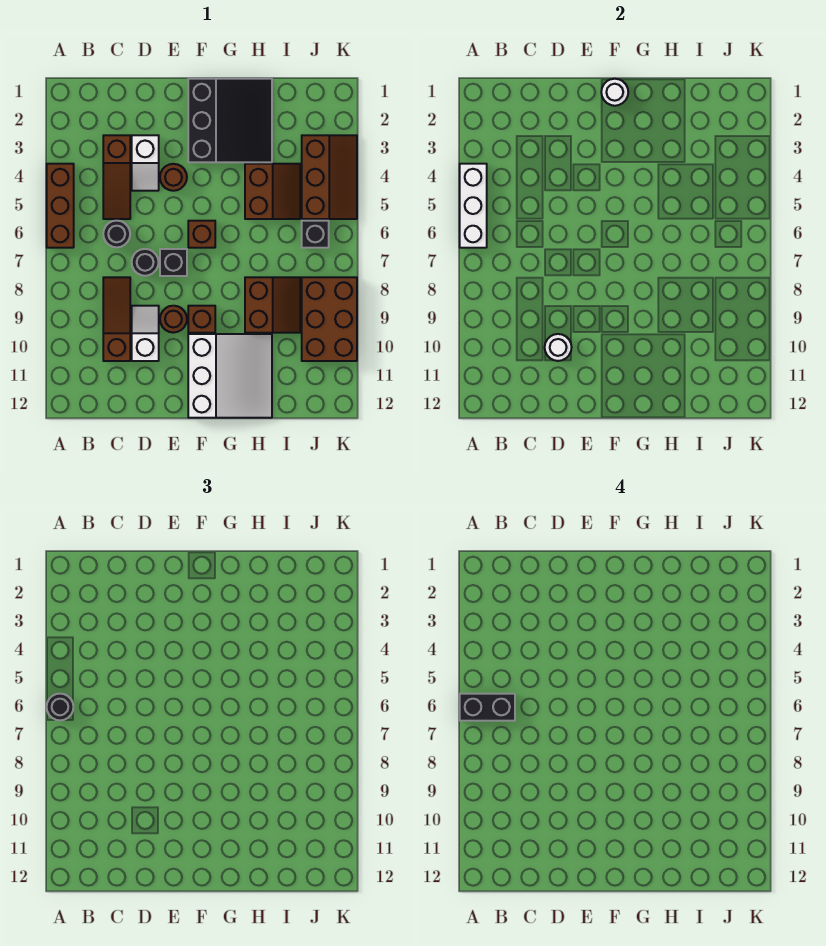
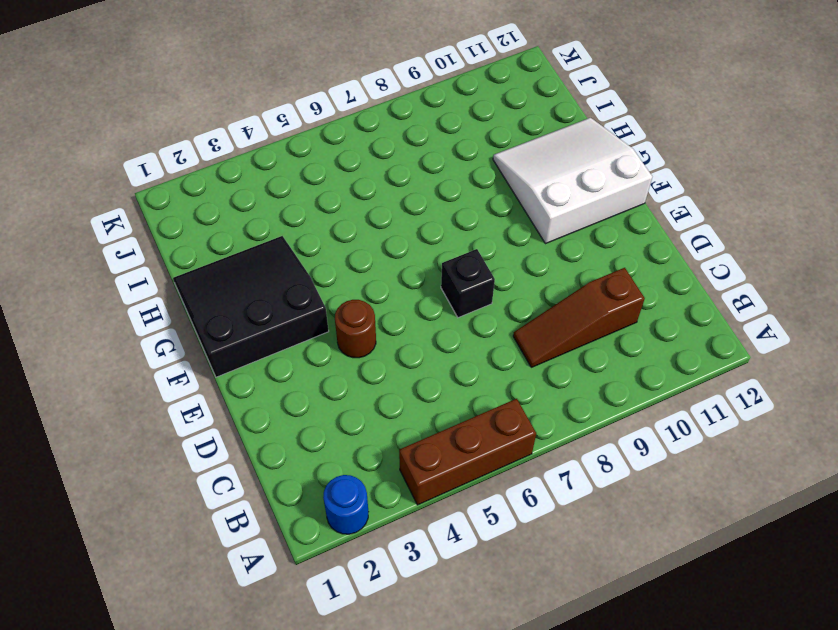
blue round brick A2 level 1 -> none
none -> brown slope C3:C5 level 1 top 3
none -> black round brick C6 level 1
none -> white slope D3:D4 level 1 top 3

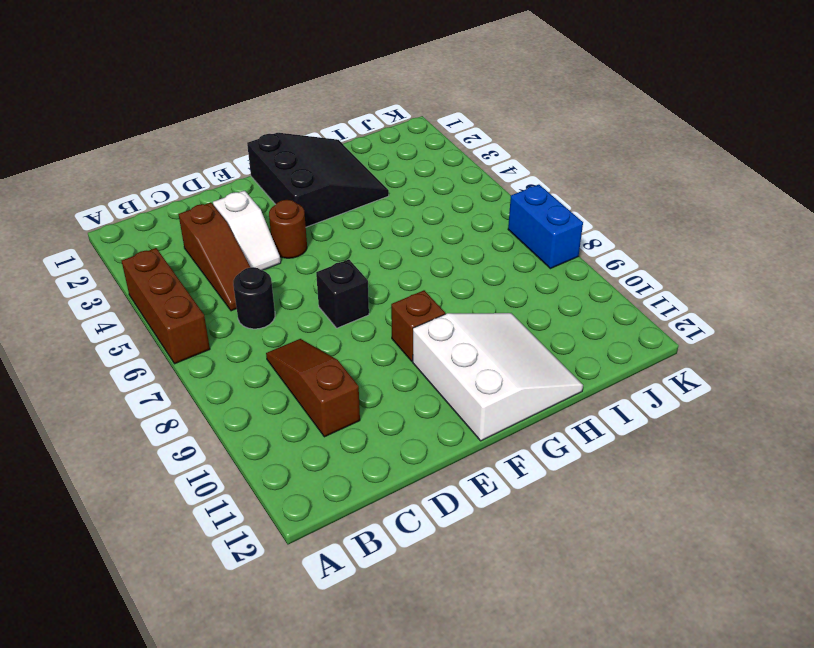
blue brick K7:K8 level 1 -> brown brick J8:K10 level 1
none -> black round brick D7 level 1
none -> white slope D9:D10 level 1 top 10
none -> brown round brick E9 level 1

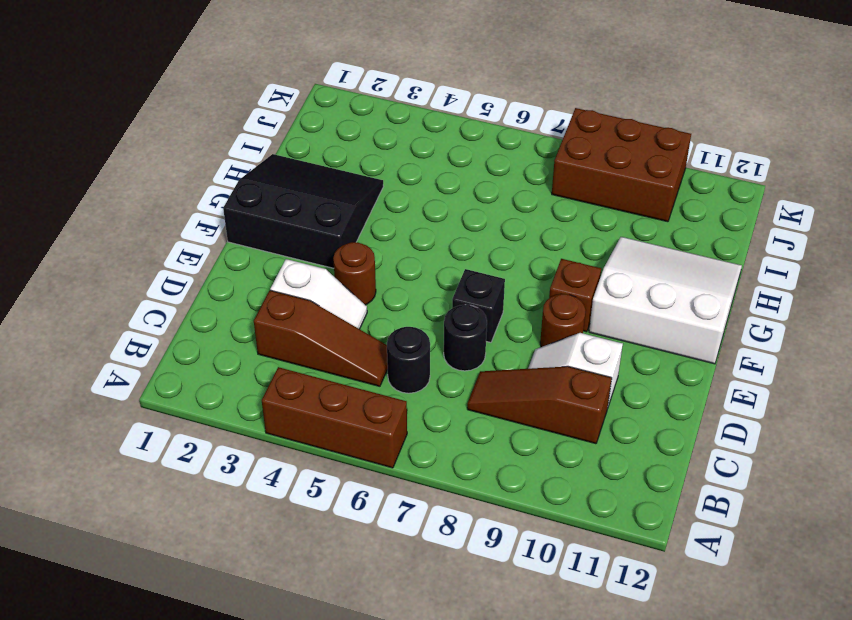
none -> brown brick F6 level 1
none -> brown slope H4:I5 level 1 top H
none -> brown slope H8:I9 level 1 top H

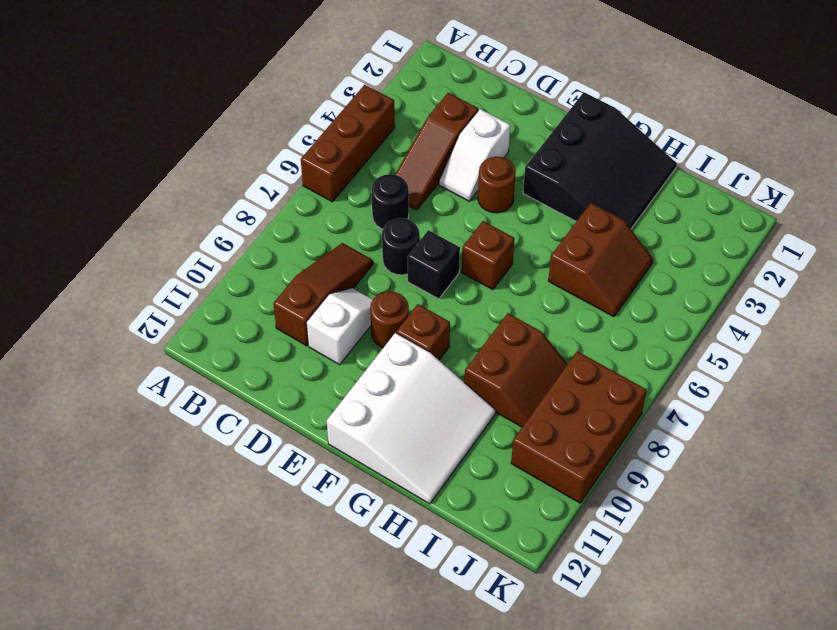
none -> brown slope J3:K5 level 1 top J
none -> black brick J6 level 1
none -> white brick A4:A6 level 2

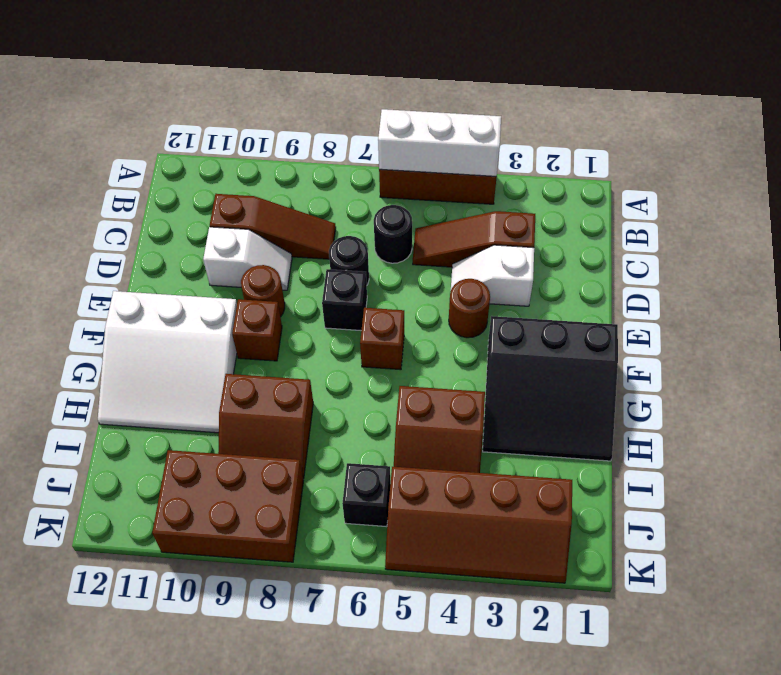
brown slope J2:K5 level 1 top J -> brown slope J3:K5 level 1 top J
none -> white round brick D10 level 2
none -> white round brick F1 level 2
none -> black round brick A6 level 3

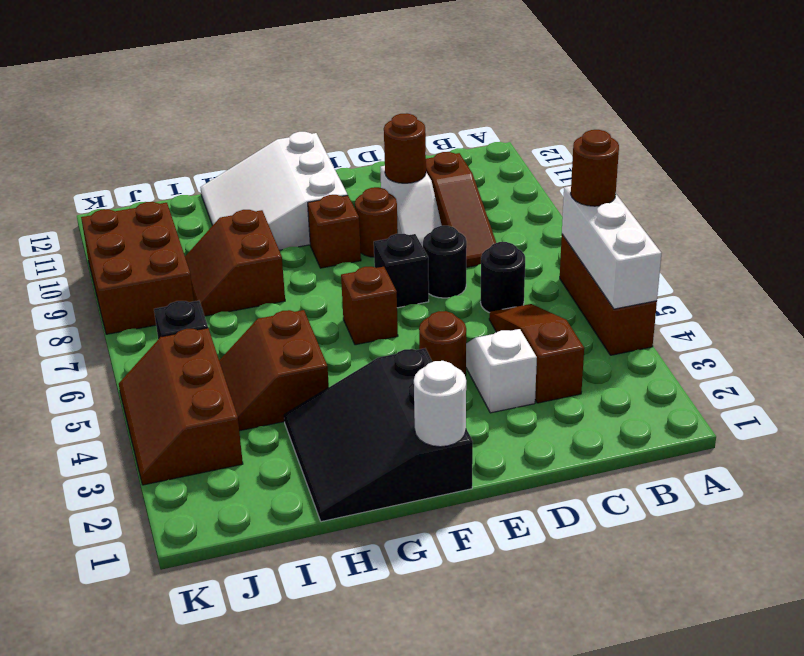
brown round brick A6 level 3 -> black round brick A6 level 3
brown round brick D10 level 2 -> white round brick D10 level 2
none -> black brick A6:B6 level 4

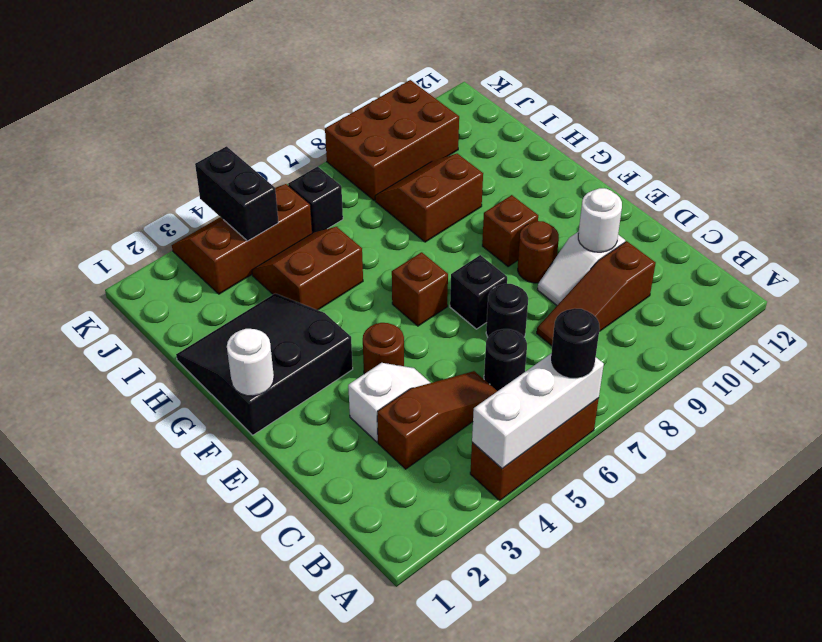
black brick J4:K4 level 2 -> black brick A6:B6 level 4
none -> white slope F10:H12 level 1 top F

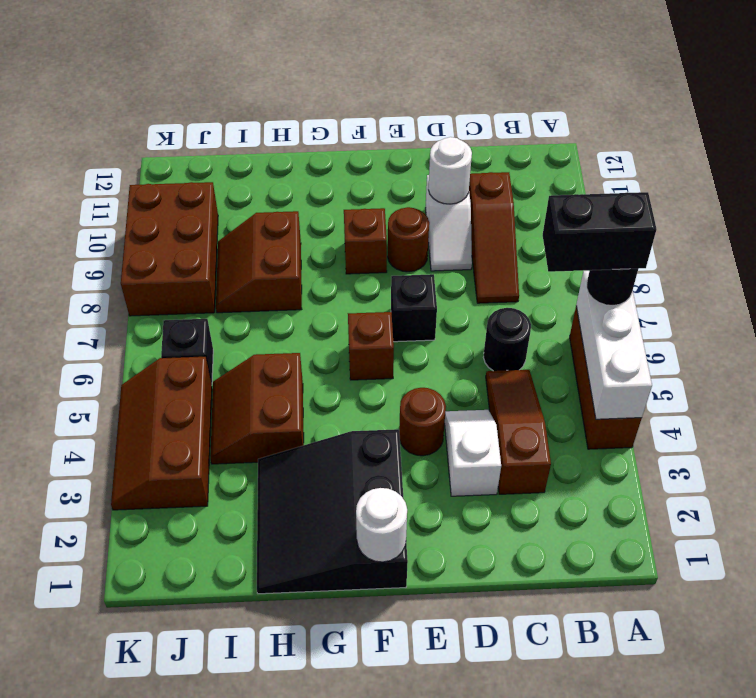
none -> black round brick D7 level 1
none -> white slope F10:H12 level 1 top F

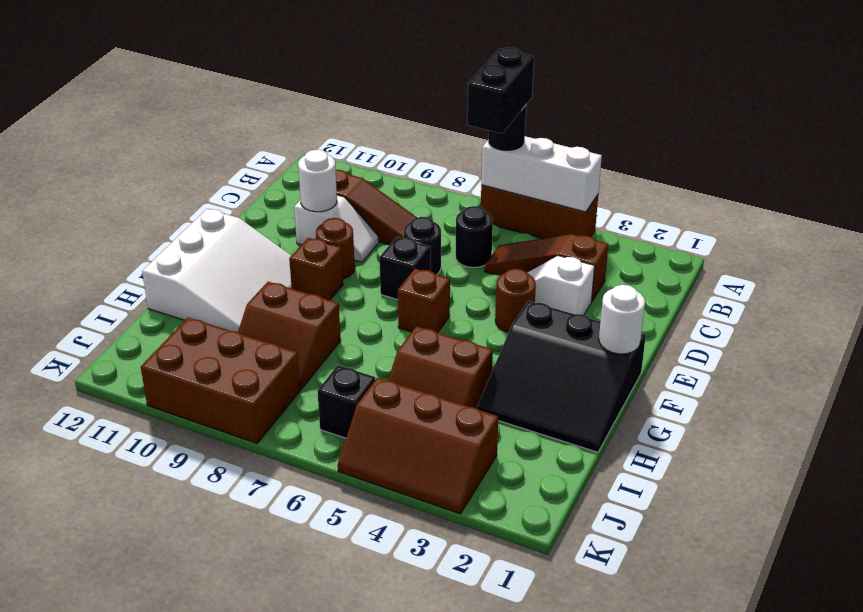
white slope F10:H12 level 1 top 12 -> white slope F10:H12 level 1 top F

